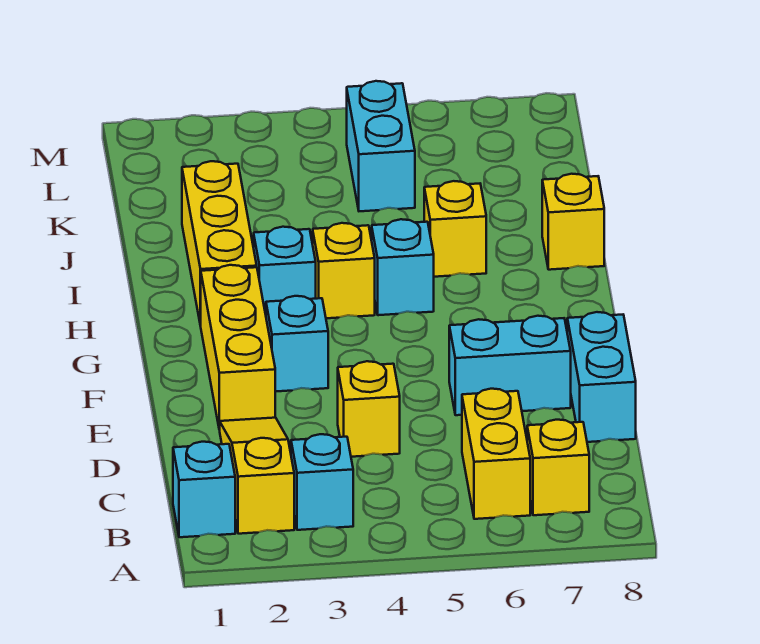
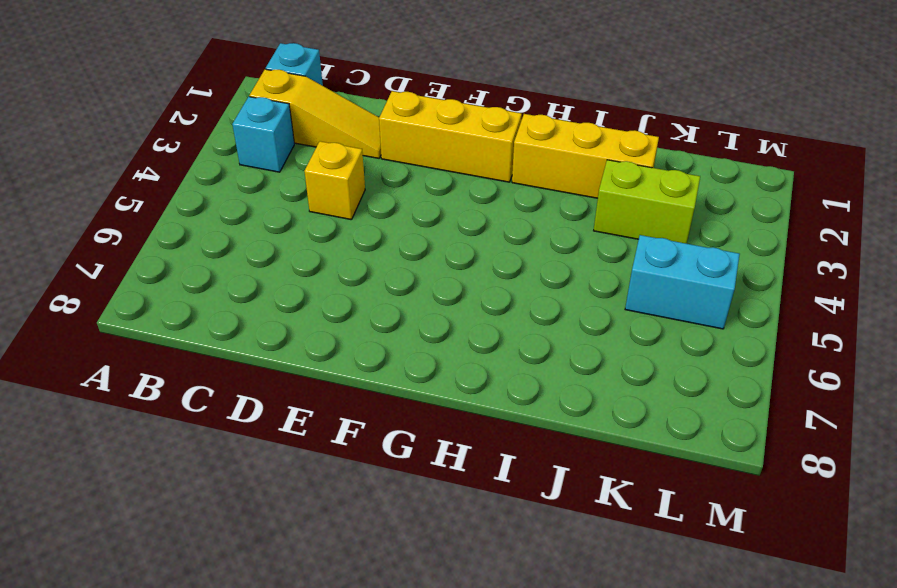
lime brick J3:K3 level 1 -> none
none -> yellow brick B6:C6 level 1
none -> yellow brick B7 level 1
none -> cyan brick D8:E8 level 1

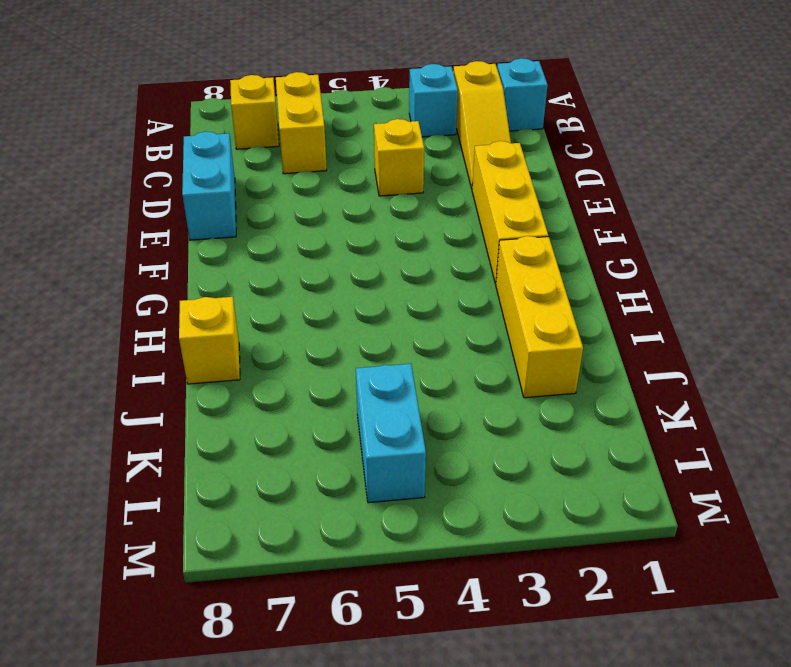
none -> cyan brick E6:E7 level 1
none -> cyan brick F3 level 1
none -> cyan brick H3 level 1

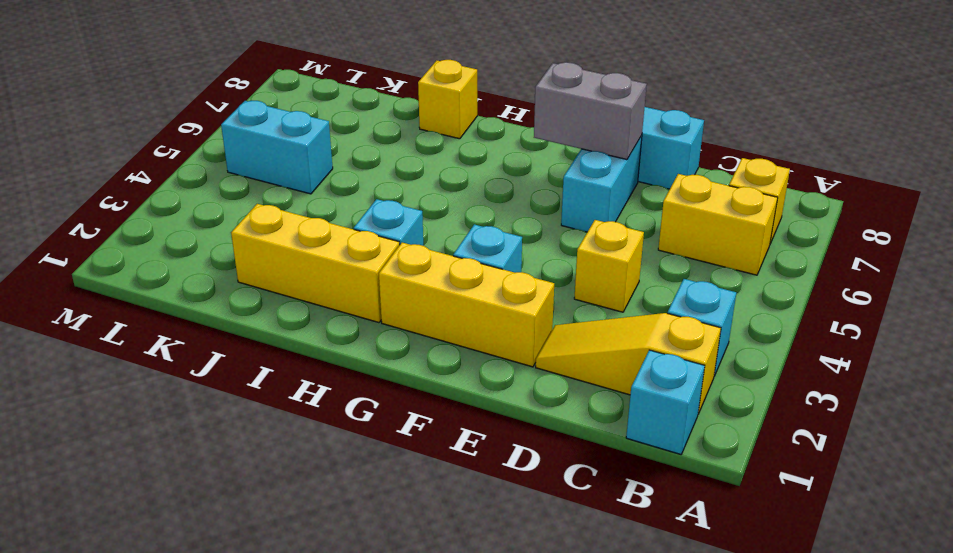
grey brick E7:F7 level 2 -> none
none -> yellow brick H4 level 1
none -> cyan brick H5 level 1
none -> yellow brick I6 level 1

